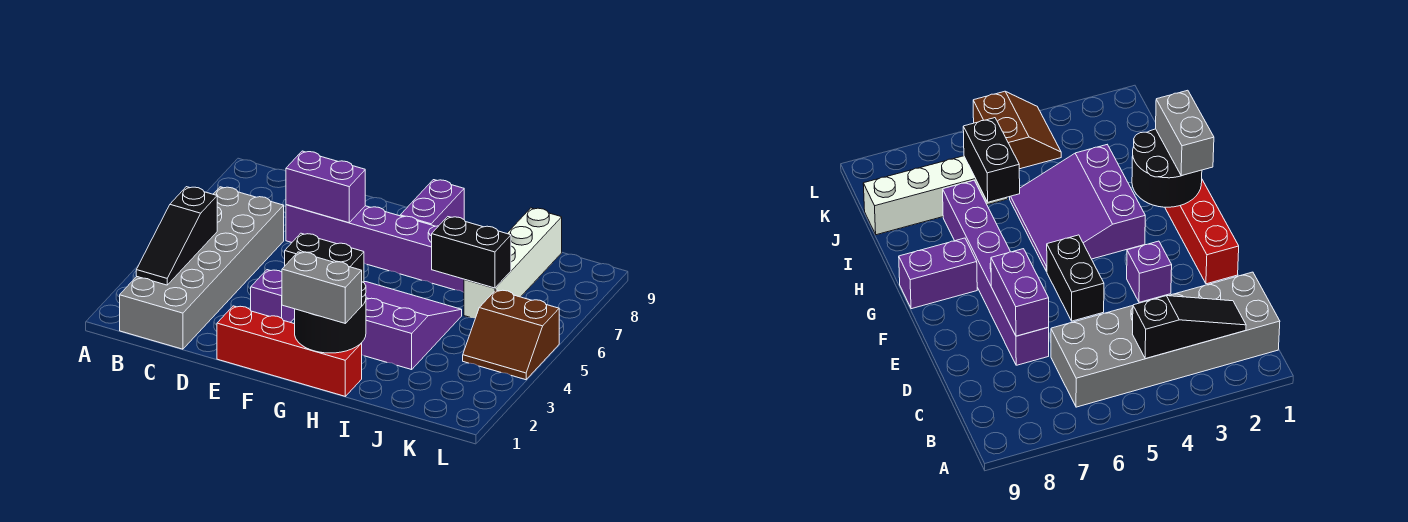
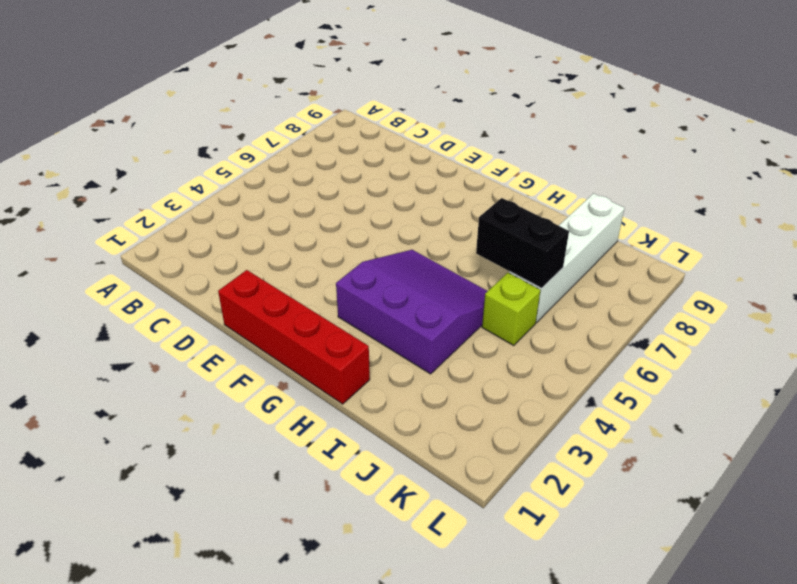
lime brick J5 level 1 -> none
none -> grey brick B1:C6 level 1
none -> purple brick D7:I7 level 1
none -> purple brick E3 level 1

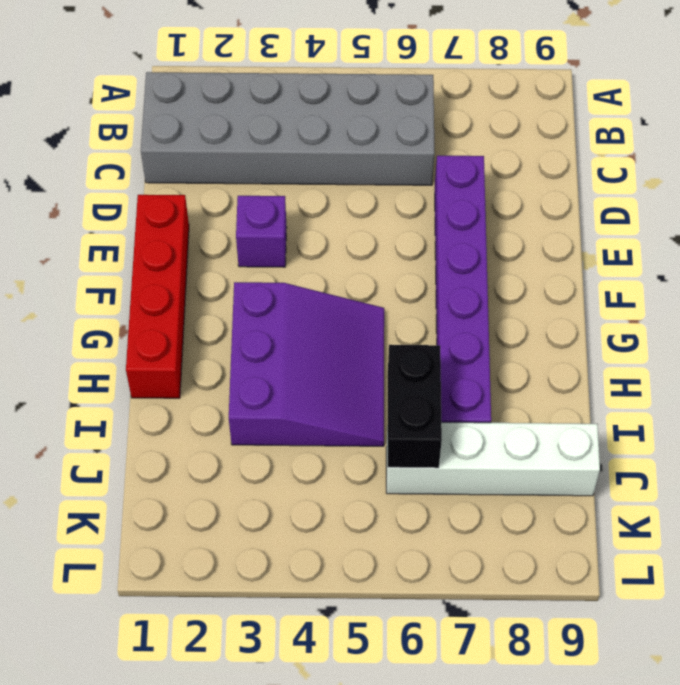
none -> black brick E5:F5 level 1
none -> purple brick G8:G9 level 1
none -> brown slope K4:L5 level 1 top 5

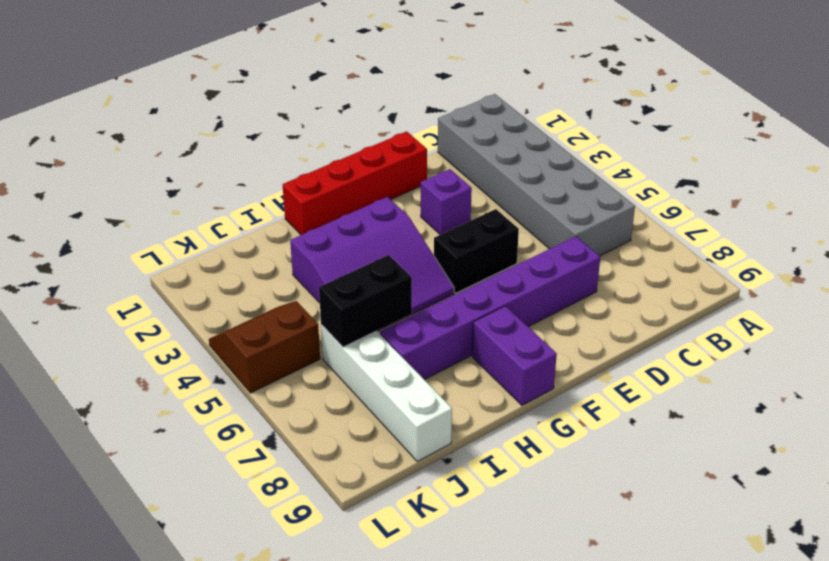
none -> black slope B2:B4 level 2 top 4
none -> purple brick D7:E7 level 2
none -> black round brick G1:H2 level 2

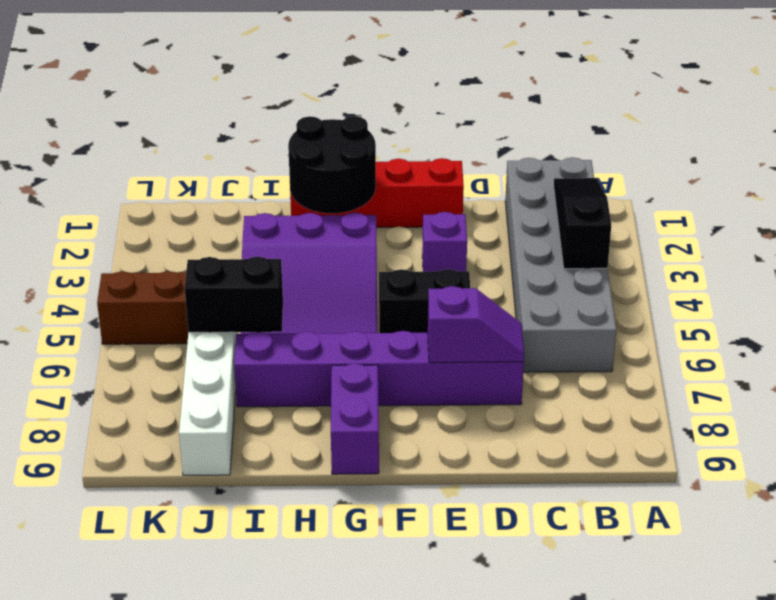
purple slope D7:E7 level 2 top E -> purple brick D7:E7 level 2
none -> grey brick G1:H1 level 3

